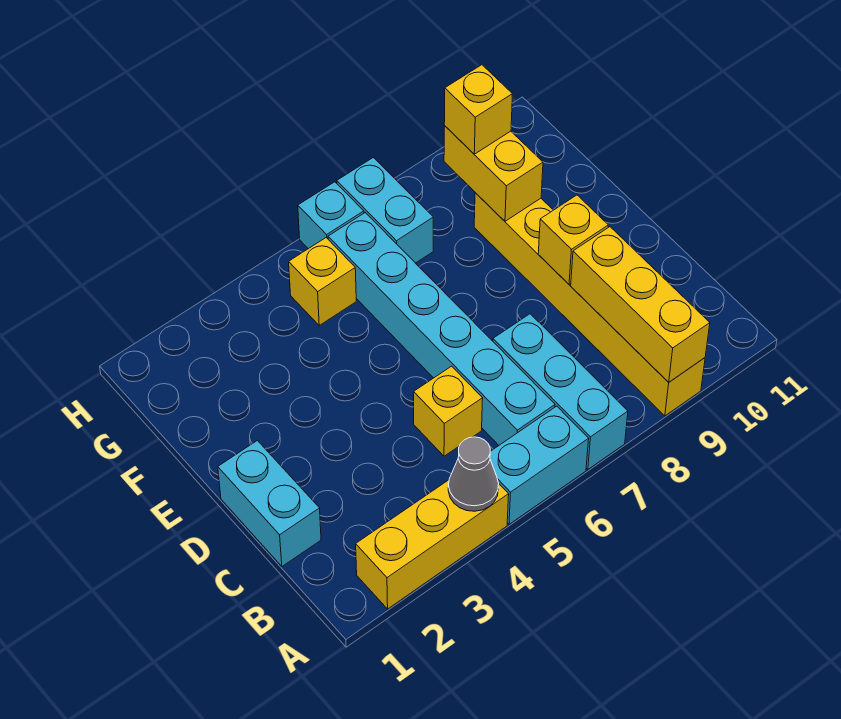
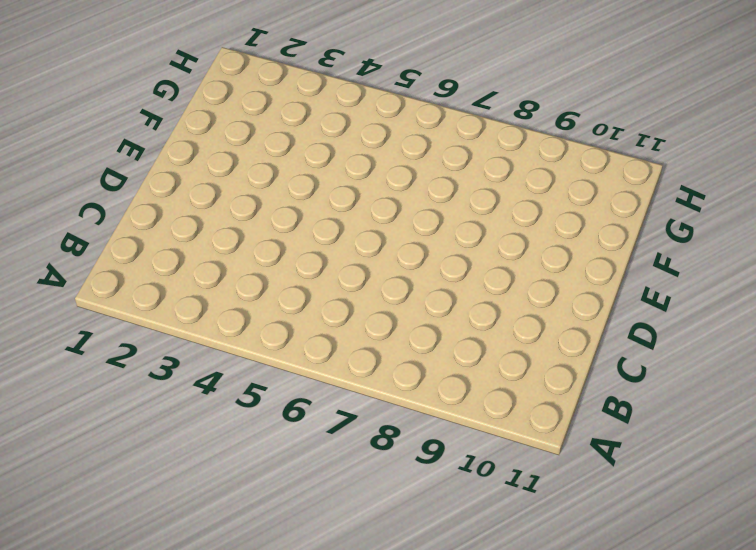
none -> yellow brick A2:A4 level 1
none -> cyan brick A5:A6 level 1
none -> cyan brick A7:C7 level 1

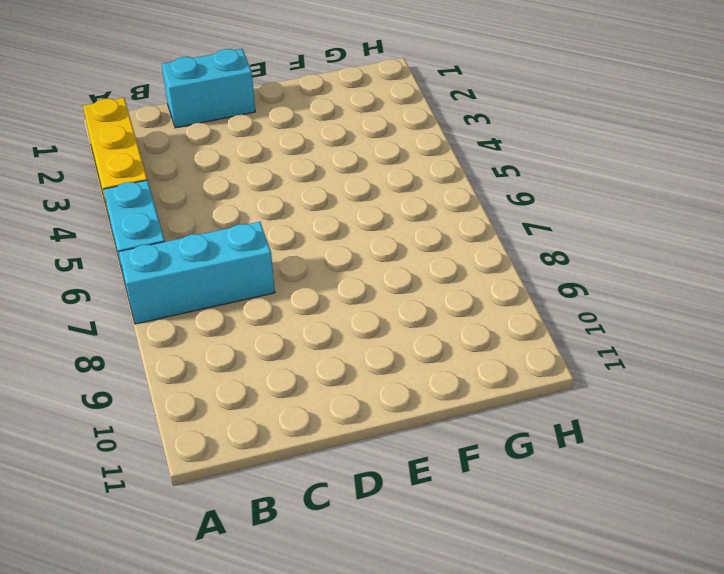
none -> yellow brick A9:F9 level 1
none -> cyan brick B6:G6 level 1
none -> yellow brick C5 level 1

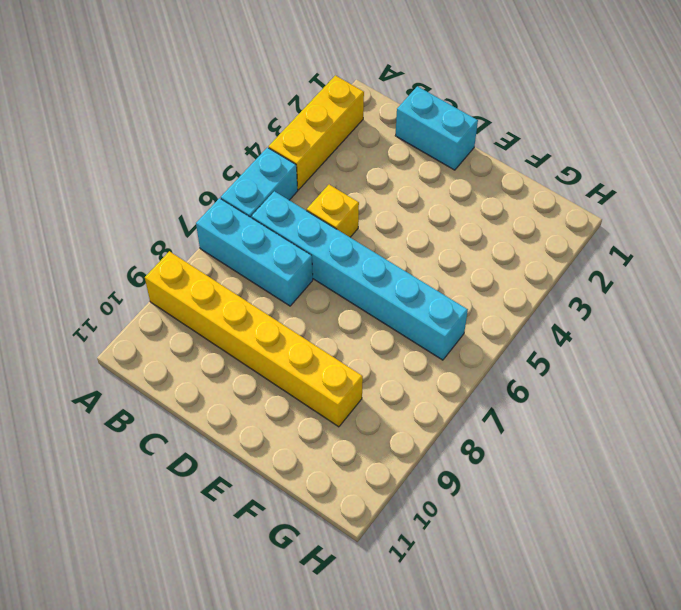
none -> yellow brick G5 level 1
none -> cyan brick G7:H7 level 1
none -> cyan brick H6 level 1

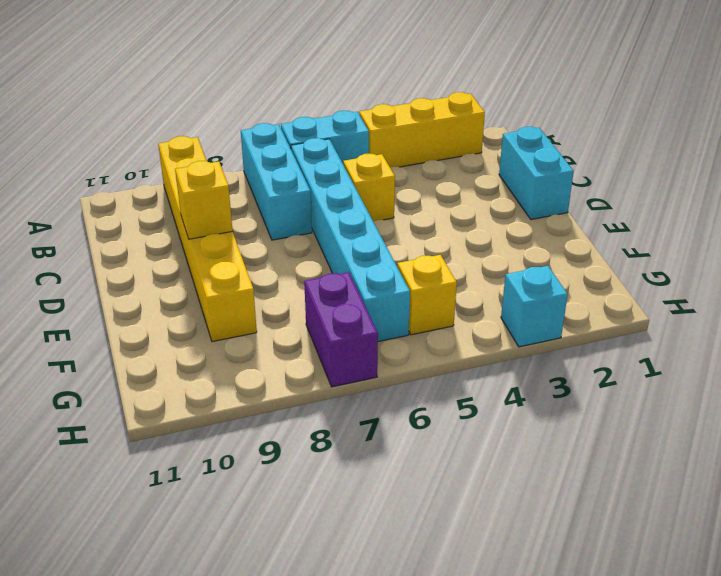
purple brick G7:H7 level 1 -> cyan brick G7:H7 level 1
cyan brick H3 level 1 -> cyan brick H6 level 1
none -> grey cone A4 level 2
none -> yellow brick A9:C9 level 2
none -> yellow brick F9:G9 level 2

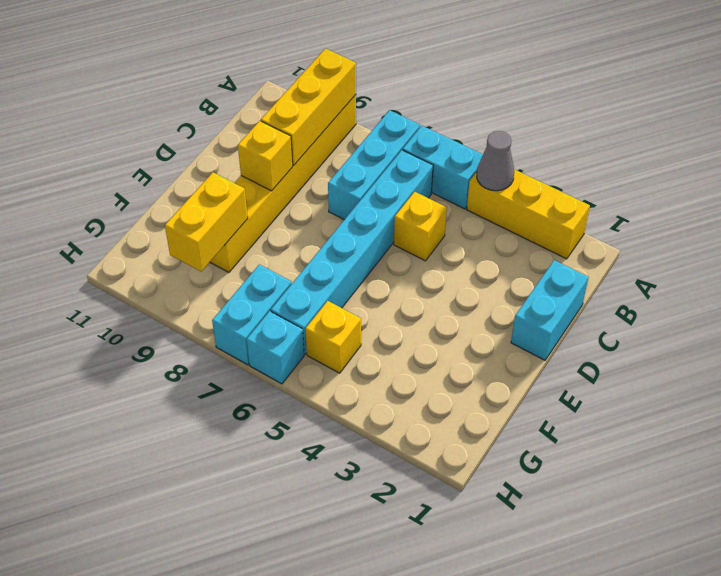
none -> yellow brick G9 level 3

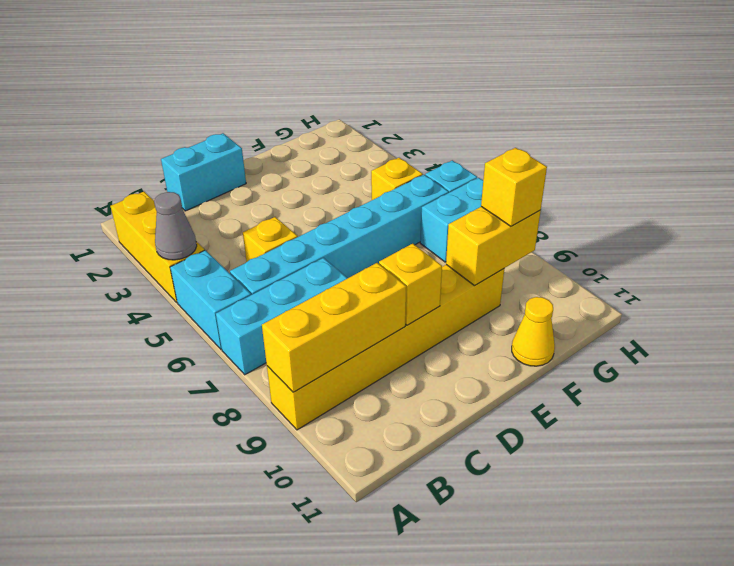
yellow cone F11 level 1 -> none

